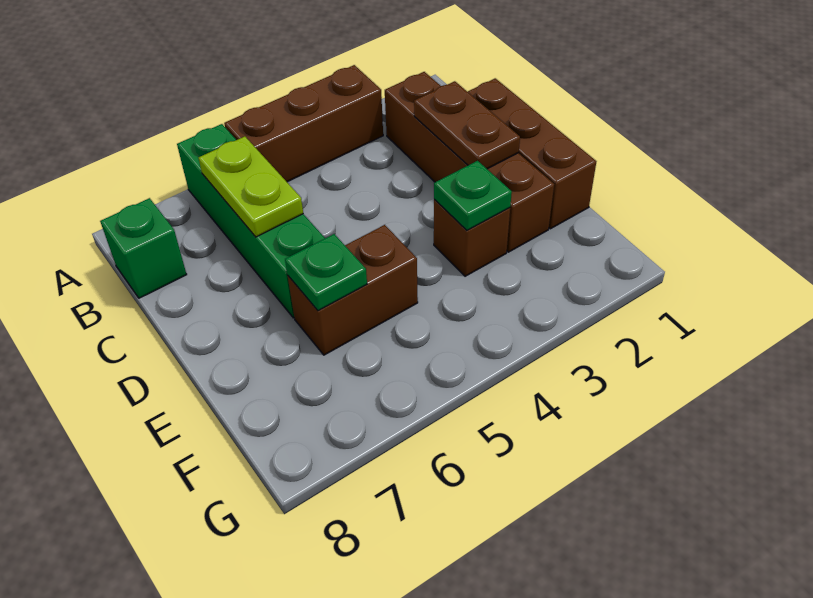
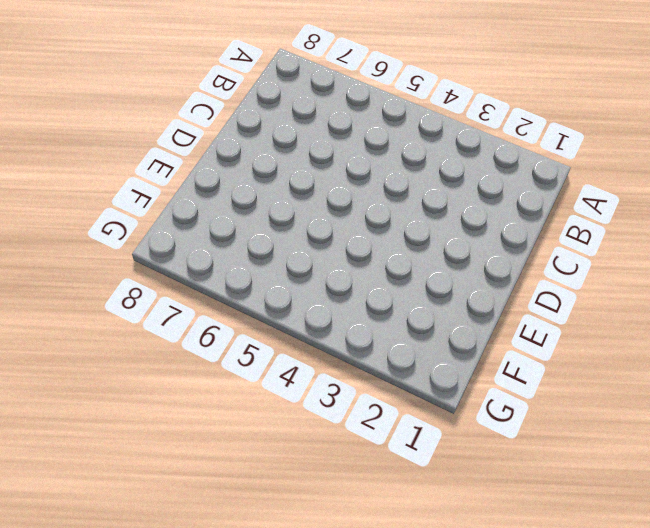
none -> brown brick A3:A5 level 1
none -> green brick A6:D6 level 1

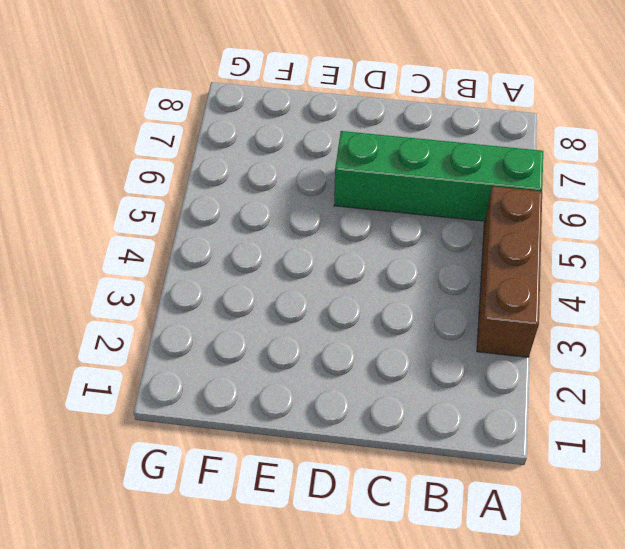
none -> brown brick B2:E2 level 1
none -> green brick B8 level 1

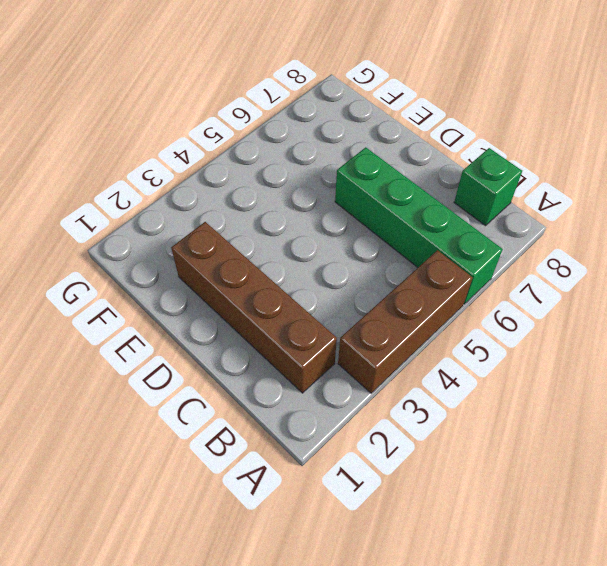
none -> brown brick C1:E1 level 1
none -> brown brick E3 level 1

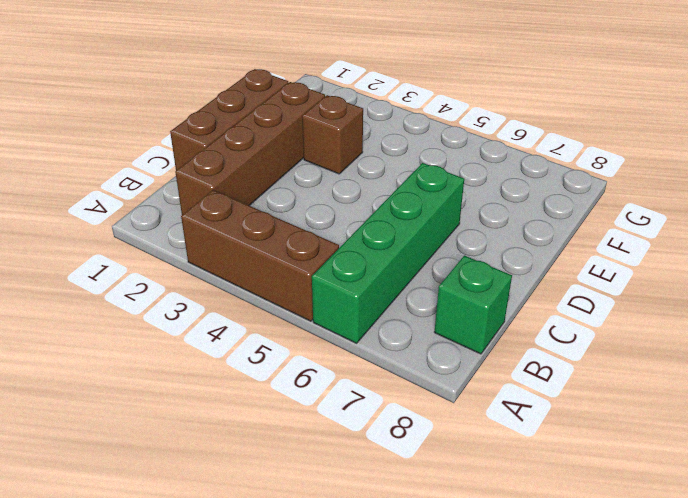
none -> brown brick E5:E6 level 1
none -> lime plate B6:C6 level 2

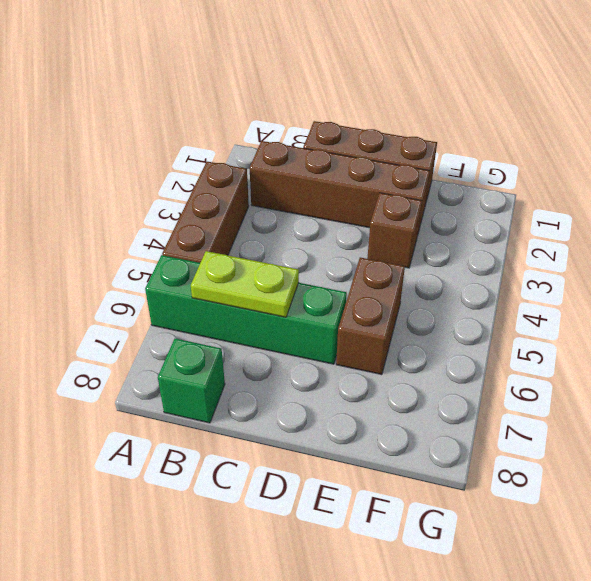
none -> brown plate C2:D2 level 2
none -> green plate E3 level 2

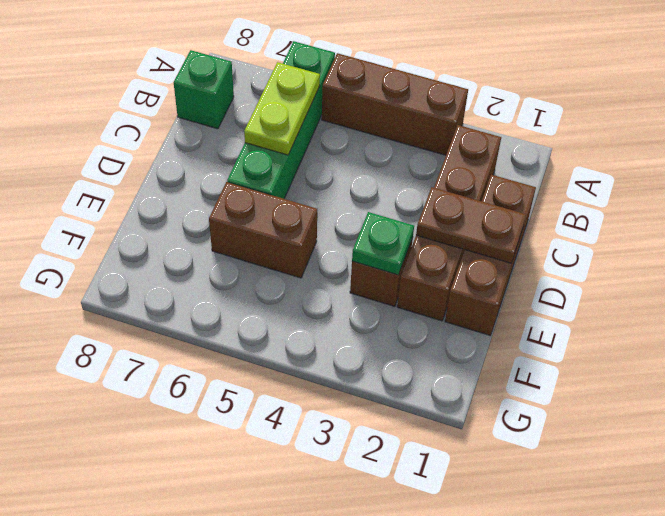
brown plate D1:D2 level 2 -> brown plate C2:D2 level 2
none -> green plate E6 level 2

